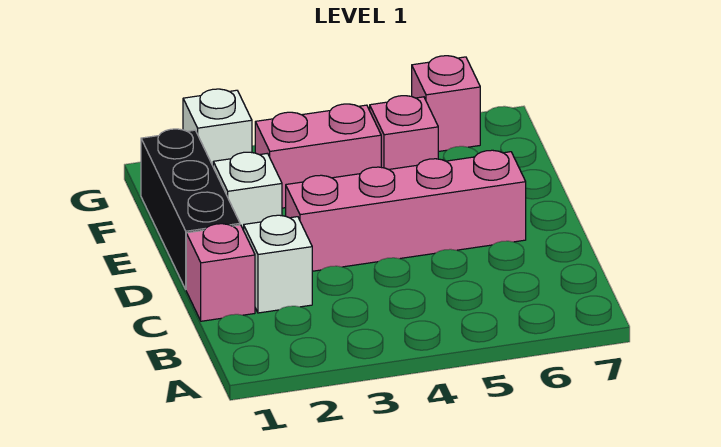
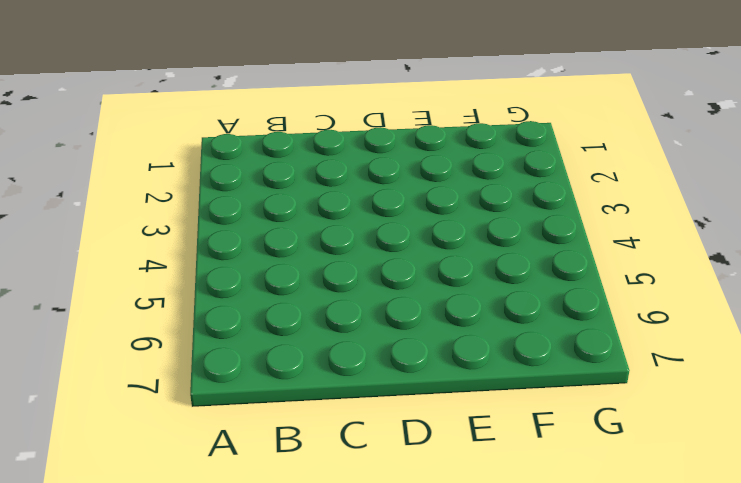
none -> pink brick C1 level 1
none -> white brick C2 level 1

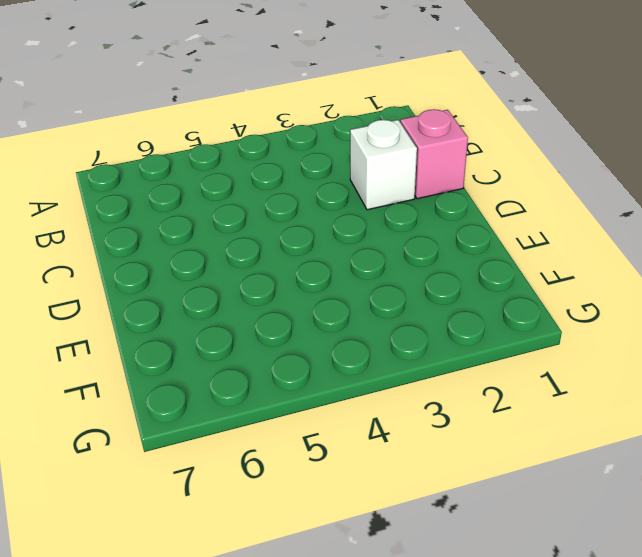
none -> black brick D1:F1 level 1
none -> pink brick D3:D6 level 1

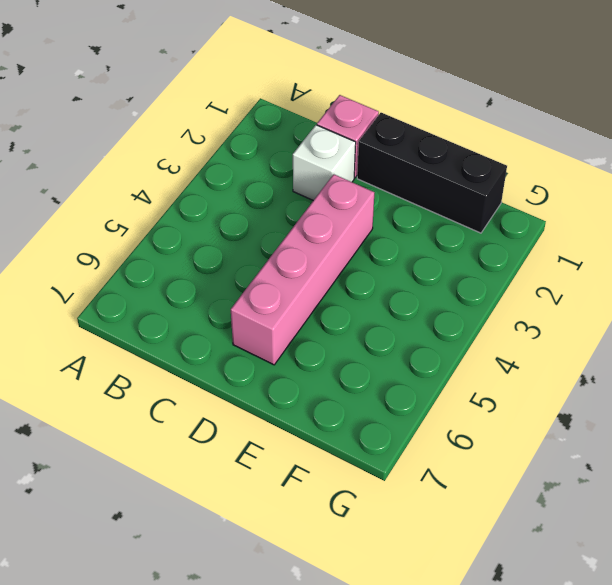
none -> white brick E2 level 1
none -> pink brick F3:F4 level 1

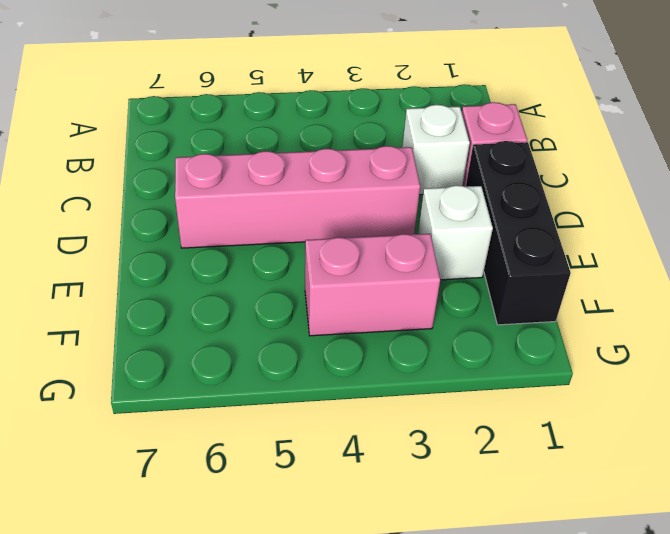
none -> pink brick F5 level 1
none -> white brick G2 level 1

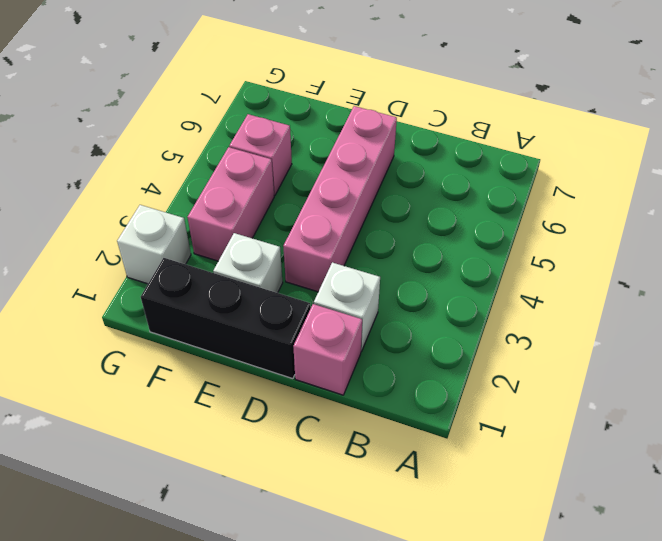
none -> pink brick G6 level 1

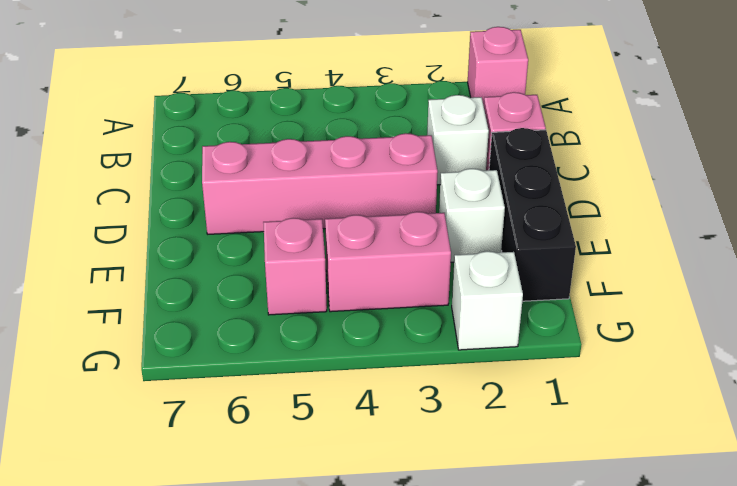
pink brick A1 level 1 -> pink brick G6 level 1

